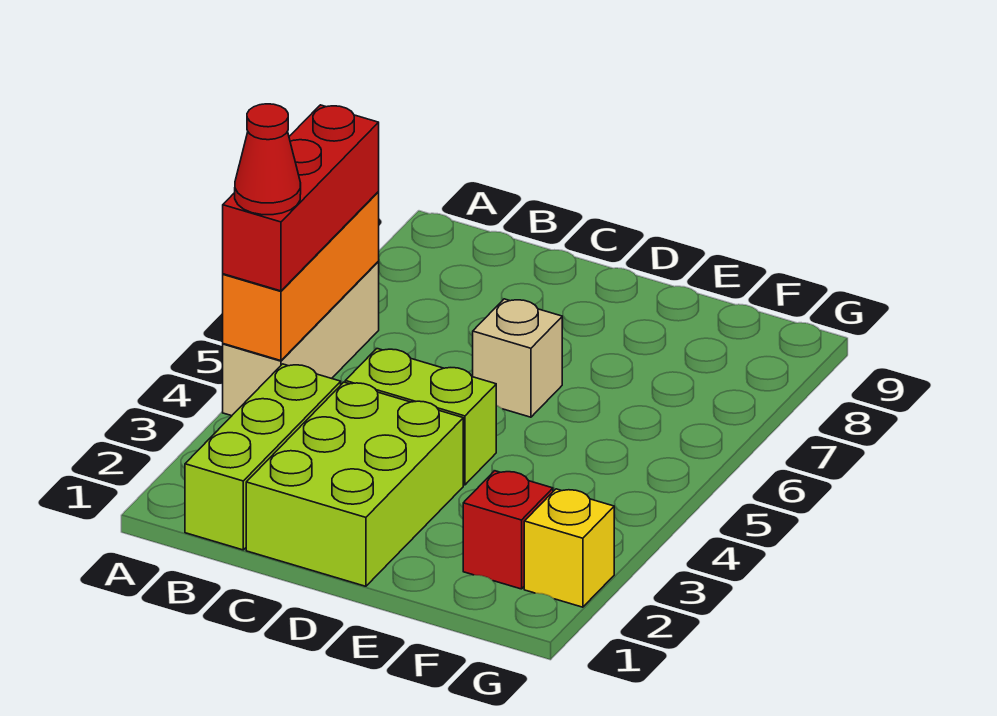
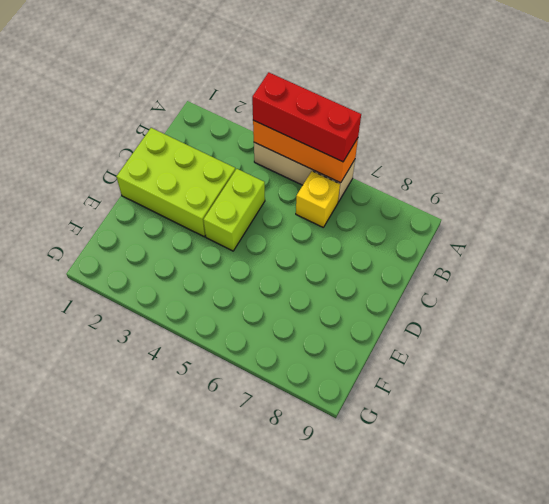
yellow brick B6 level 1 -> yellow brick G2 level 1
none -> lime brick B1:B3 level 1
none -> tan brick D6 level 1

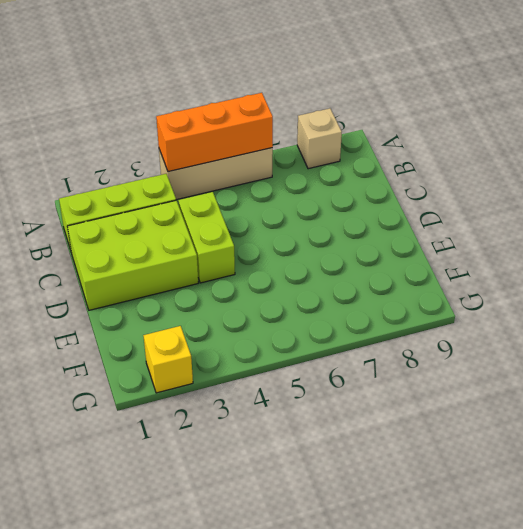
tan brick A8 level 1 -> tan brick D6 level 1
none -> red brick F2 level 1
none -> red brick A4:A6 level 3

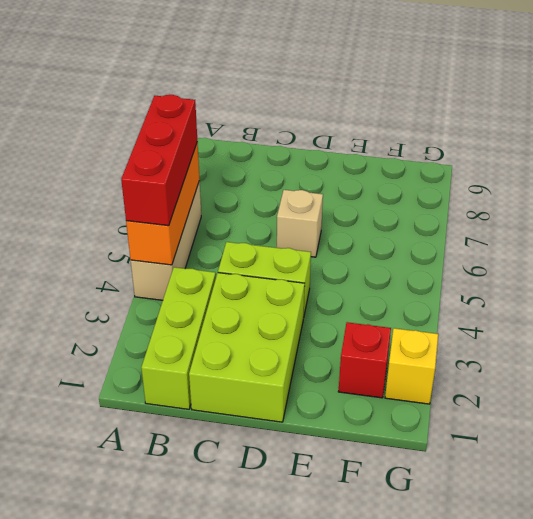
none -> red cone A4 level 4

